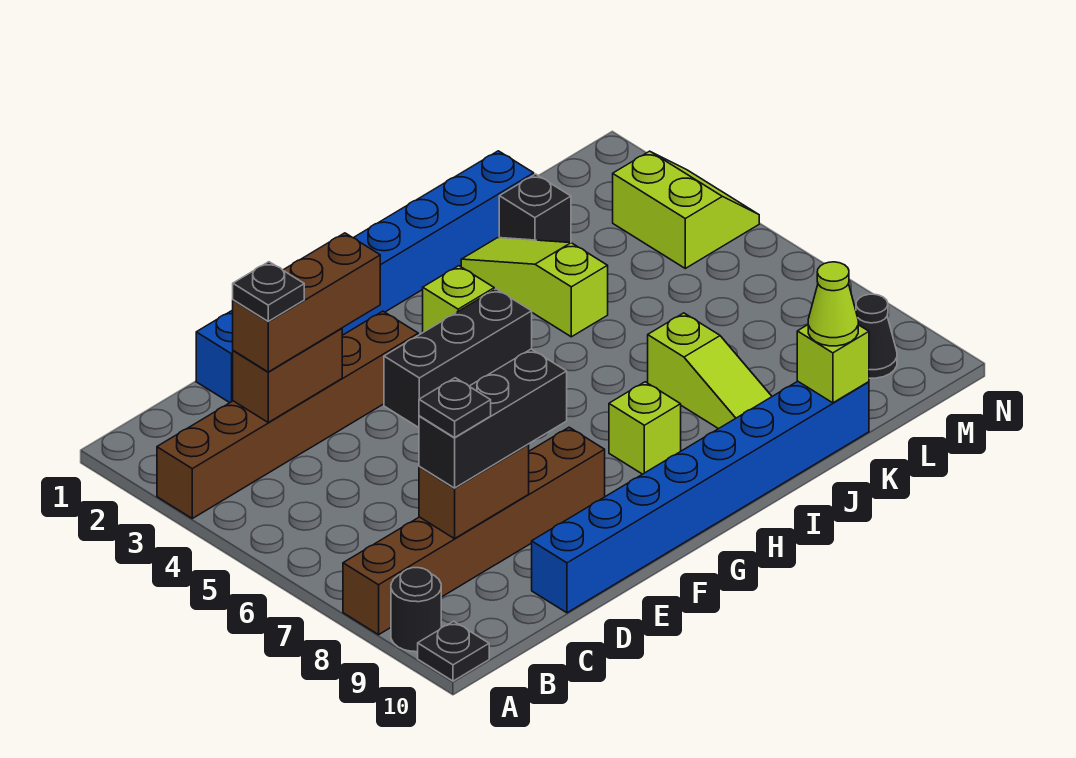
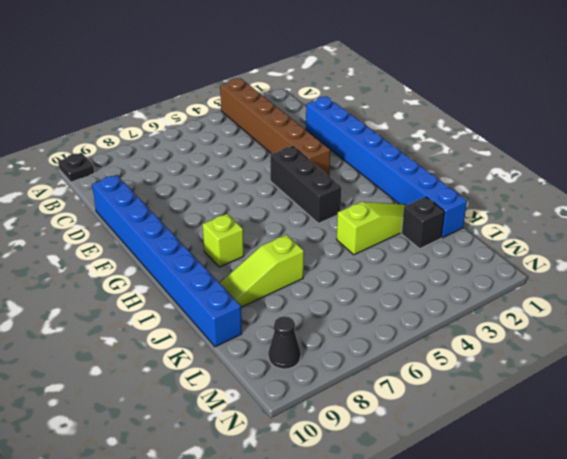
none -> brown brick A8:F8 level 1
none -> black round brick A9 level 1
none -> lime brick H3 level 1

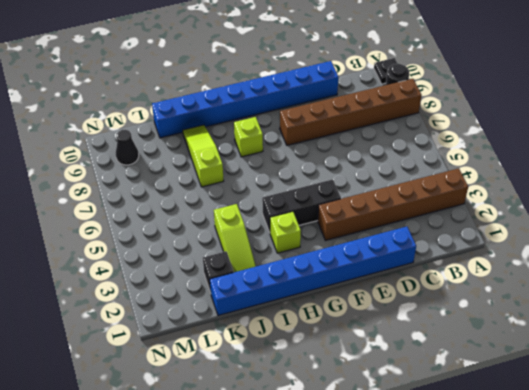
none -> lime slope M3:N4 level 1 top M
none -> brown brick C3:D3 level 2
none -> brown brick C8:D8 level 2

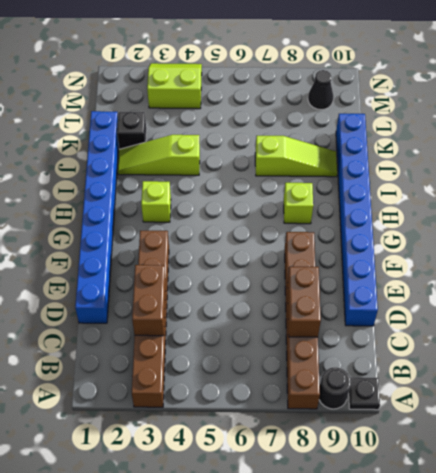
none -> black brick F4:H4 level 1
none -> lime brick K10 level 2
none -> brown brick C3:E3 level 3

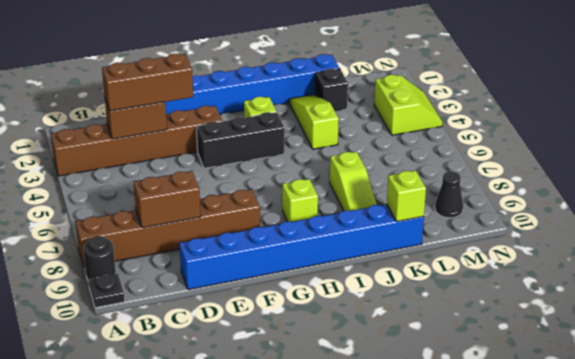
none -> black brick C8:E8 level 3
none -> lime cone K10 level 3
none -> black plate C3 level 4

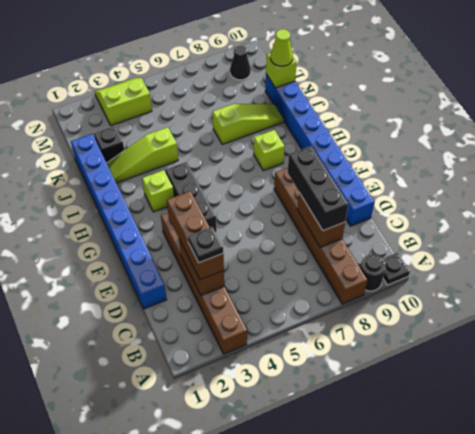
none -> black plate C8 level 4

